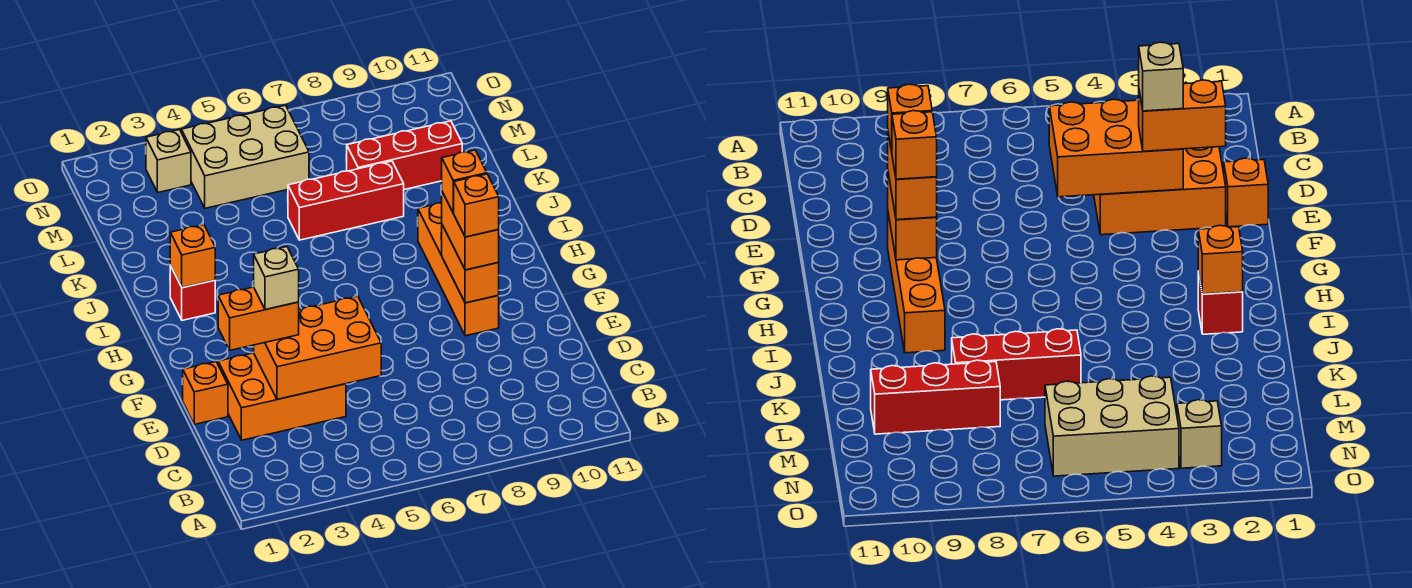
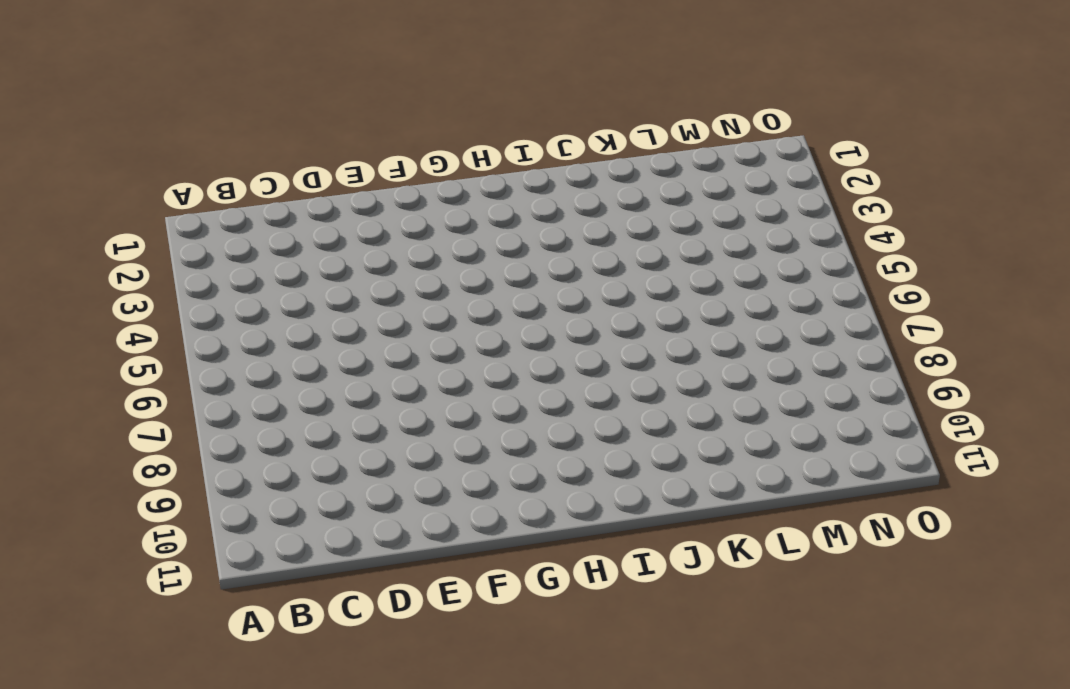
none -> orange brick D2:E4 level 1
none -> orange brick E1 level 1
none -> orange brick F9:I9 level 1

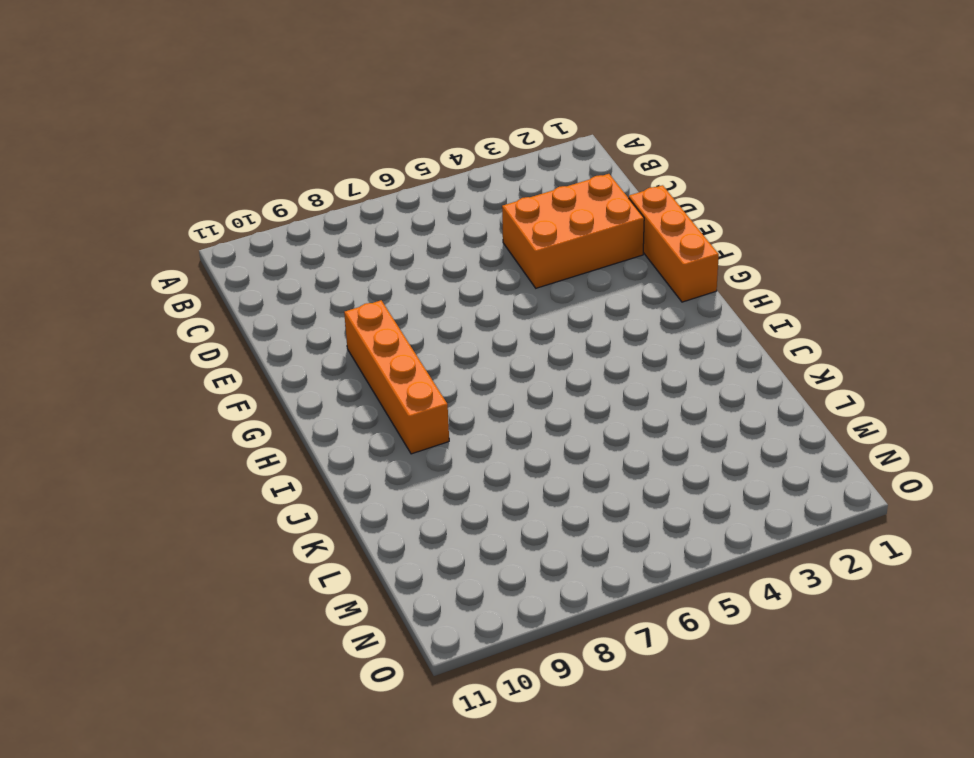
orange brick E1:G1 level 1 -> orange brick E1 level 1
none -> red brick I2 level 1
none -> red brick K6:K8 level 1
none -> red brick L8:L10 level 1

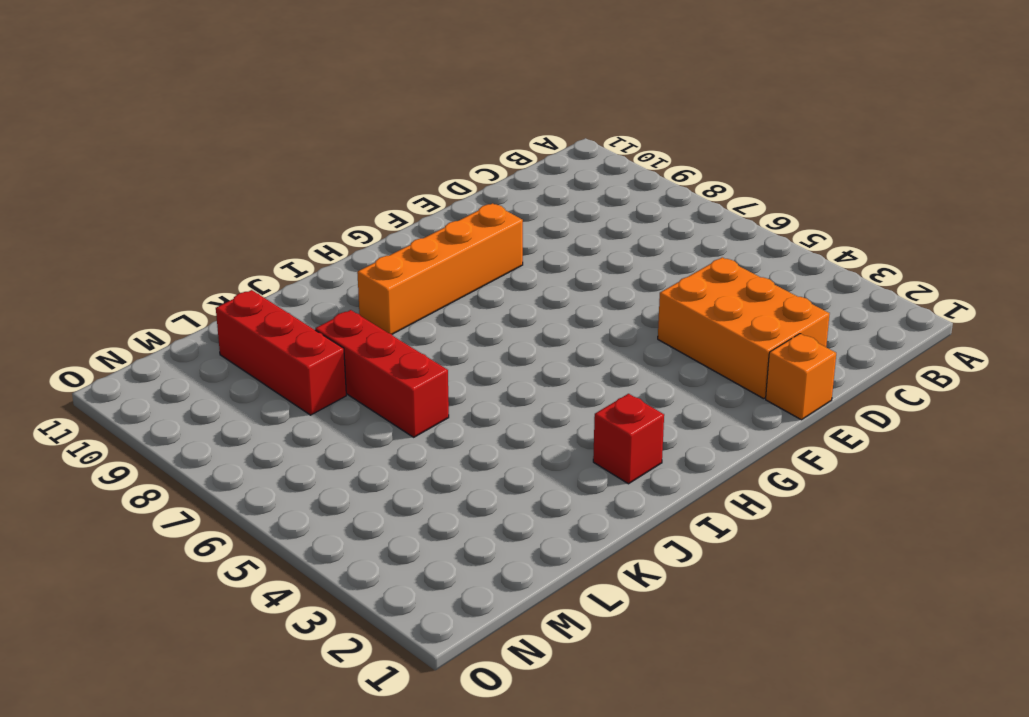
none -> tan brick M4:N6 level 1
none -> tan brick N3 level 1
none -> orange brick D3:E5 level 2

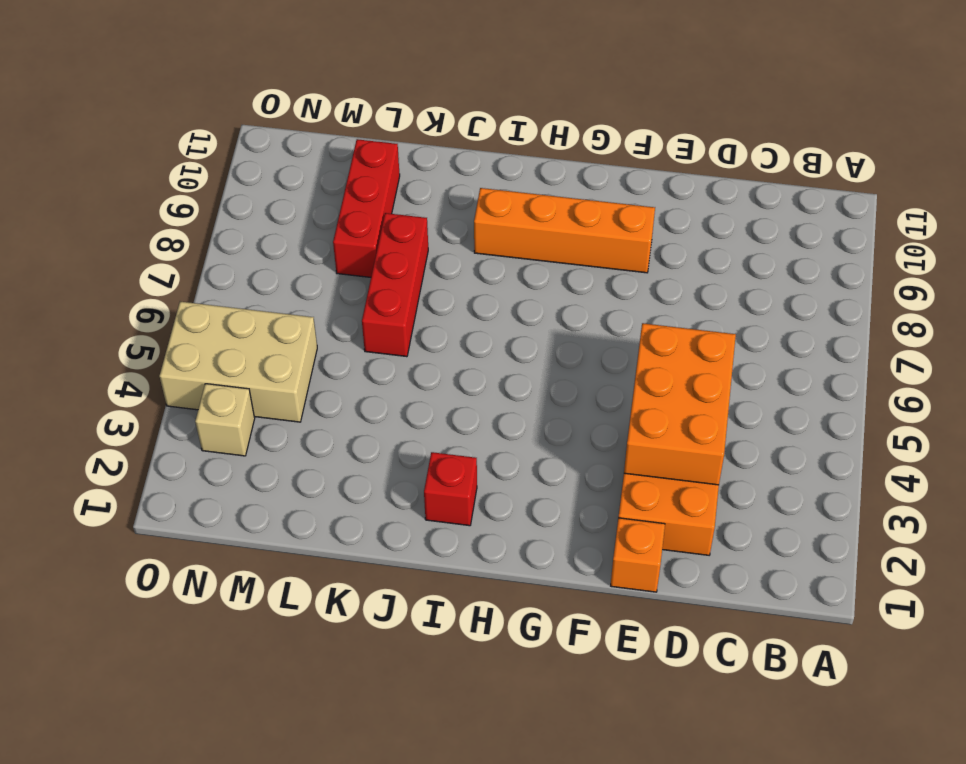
tan brick M4:O5 level 1 -> tan brick M4:N6 level 1
none -> orange brick F9:G9 level 2
none -> orange brick I2 level 2
none -> orange brick E2:E3 level 3

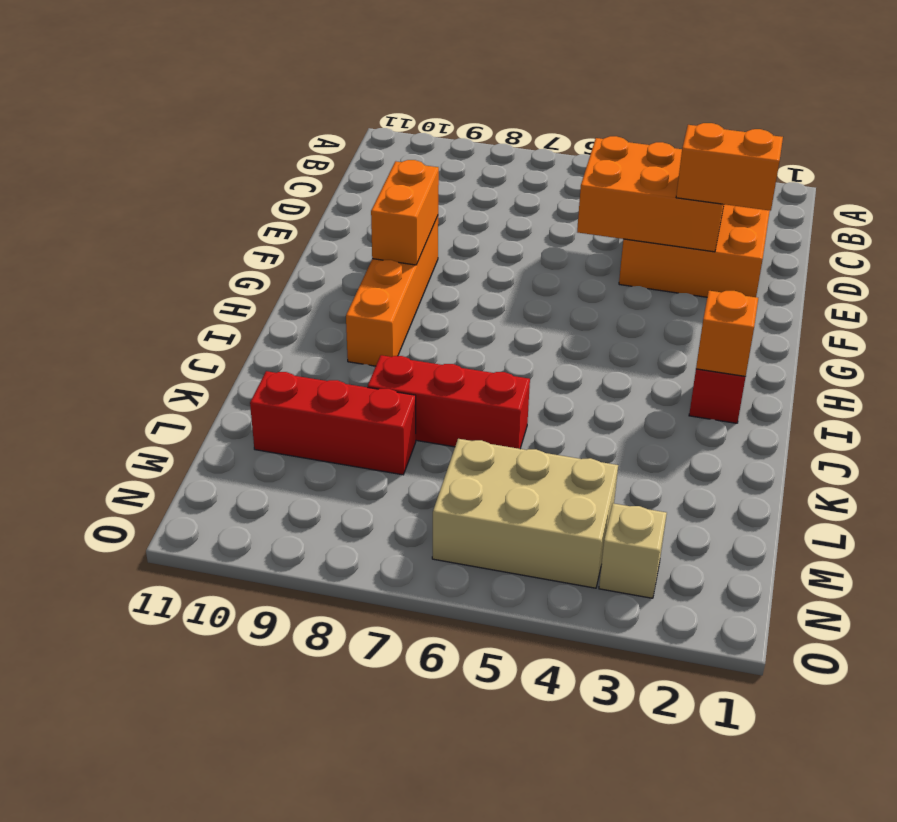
none -> orange brick E1 level 1
none -> orange brick F9:G9 level 3
none -> tan brick E3 level 4

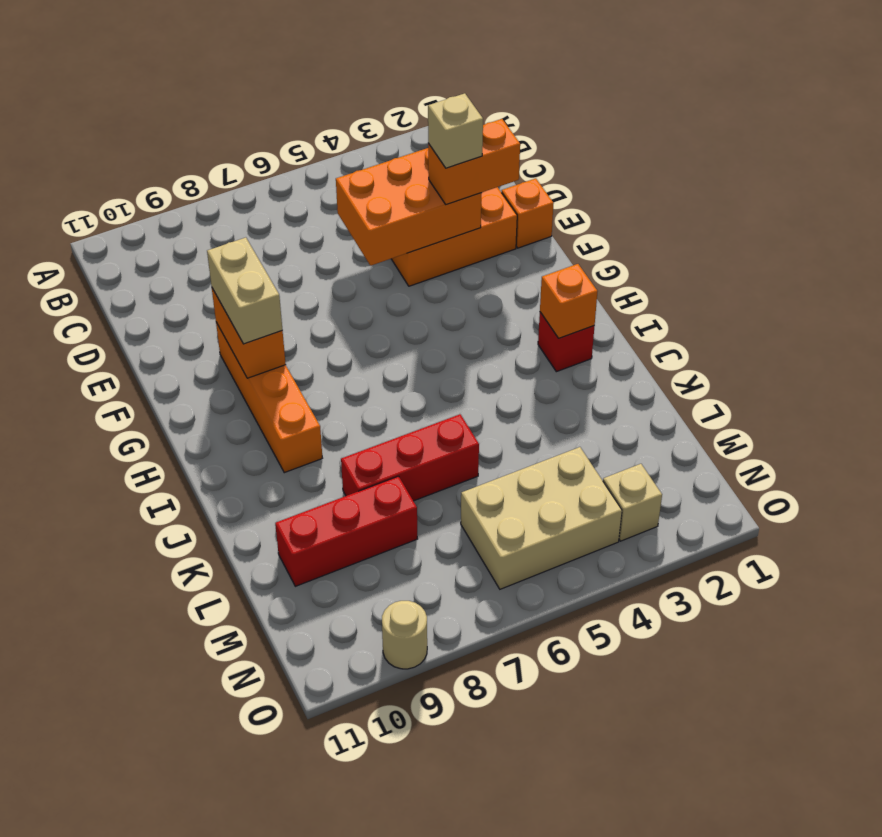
tan brick F9:G9 level 3 -> orange brick F9:G9 level 3
tan round brick O9 level 1 -> none
none -> orange brick F9 level 4
none -> orange brick G9 level 4

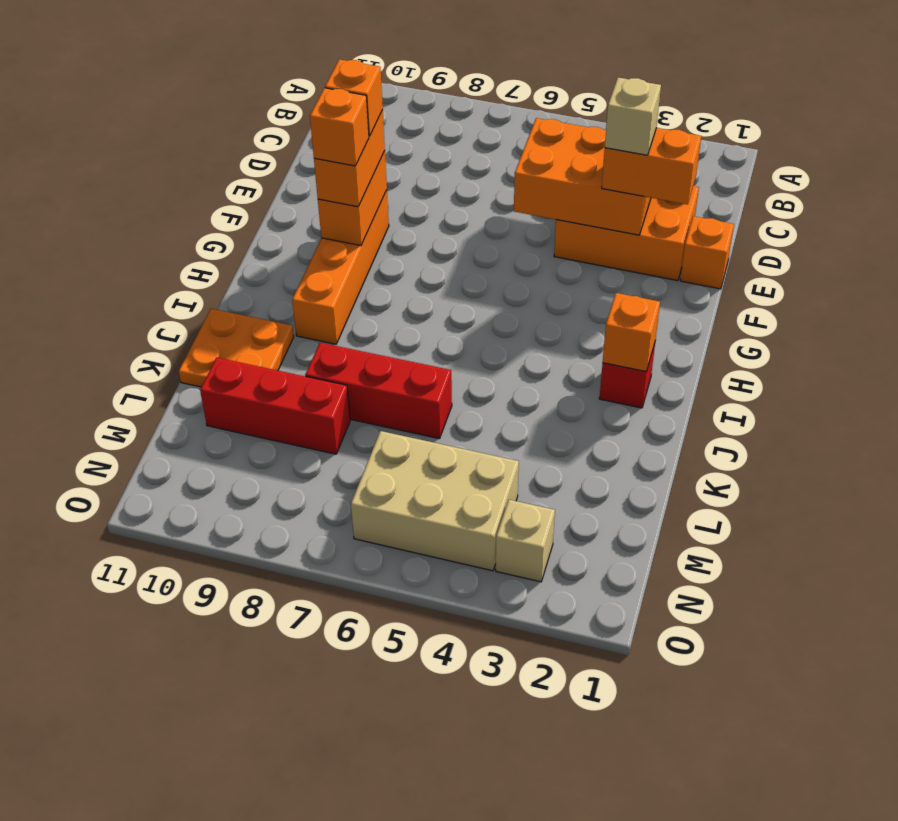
orange plate J10:K11 level 1 -> none

